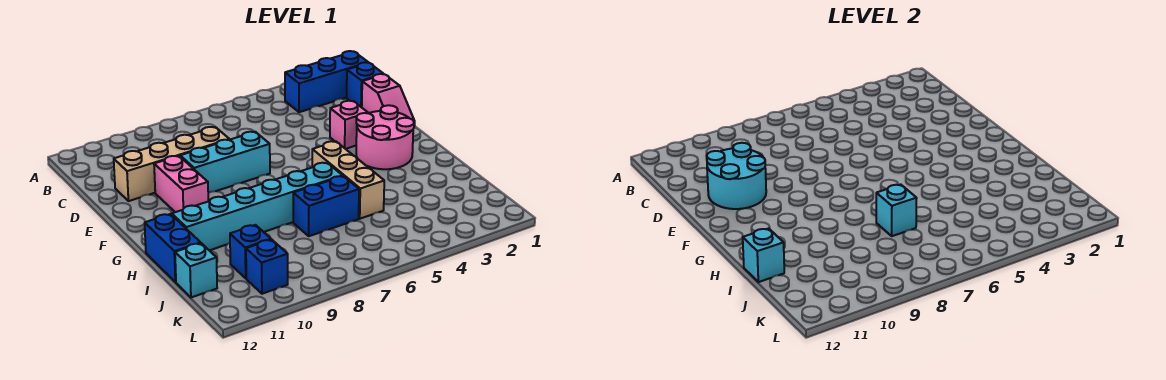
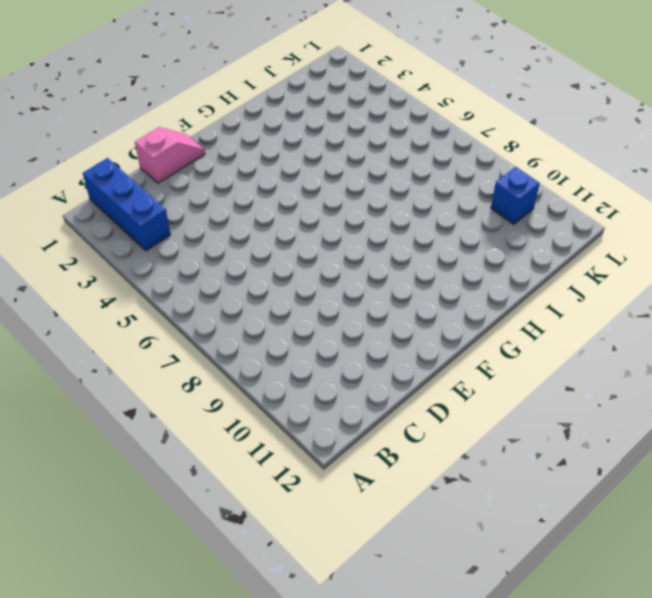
none -> blue brick C1 level 1
none -> tan brick D8:D11 level 1
none -> pink brick E3 level 1

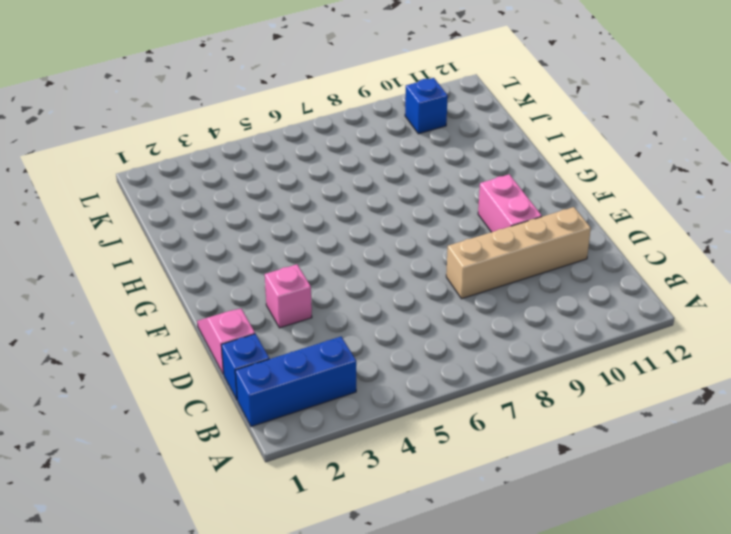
none -> cyan brick E7:E9 level 1
none -> pink round brick F2:G3 level 1
none -> tan brick G5:I5 level 1

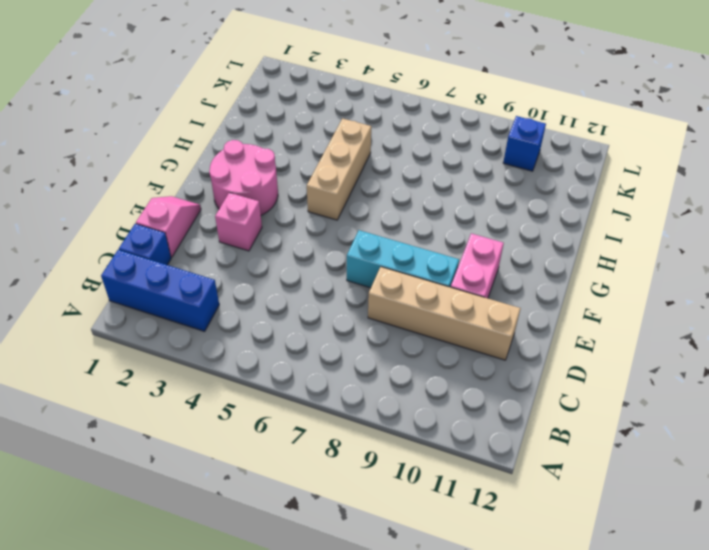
none -> cyan brick H6:H11 level 1
none -> blue brick H12:I12 level 1
none -> blue brick I6:I7 level 1

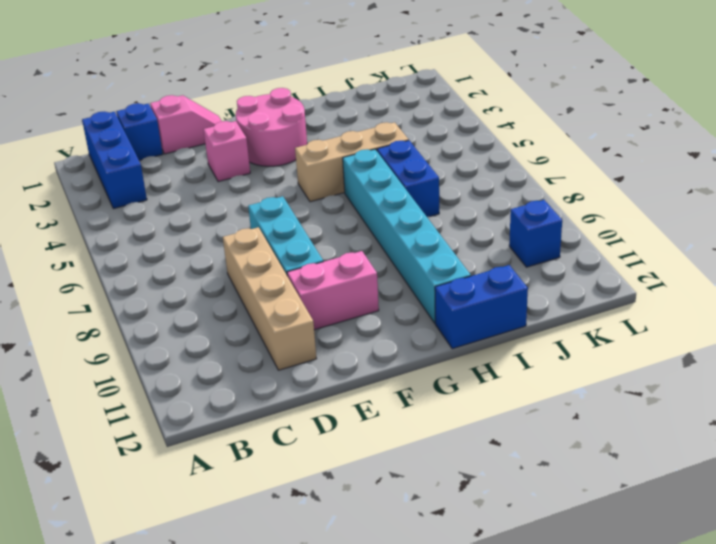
none -> blue brick J10 level 1
none -> cyan brick J12 level 1
none -> cyan round brick D10:E11 level 2

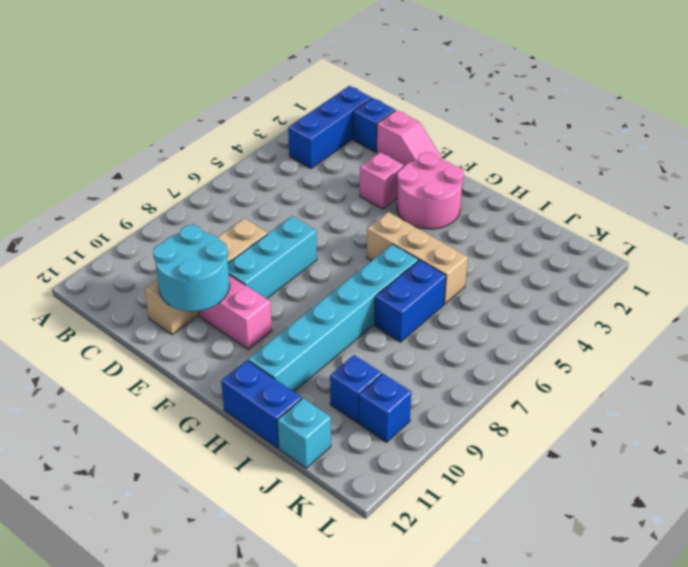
none -> cyan brick I7 level 2
none -> cyan brick I12 level 2

